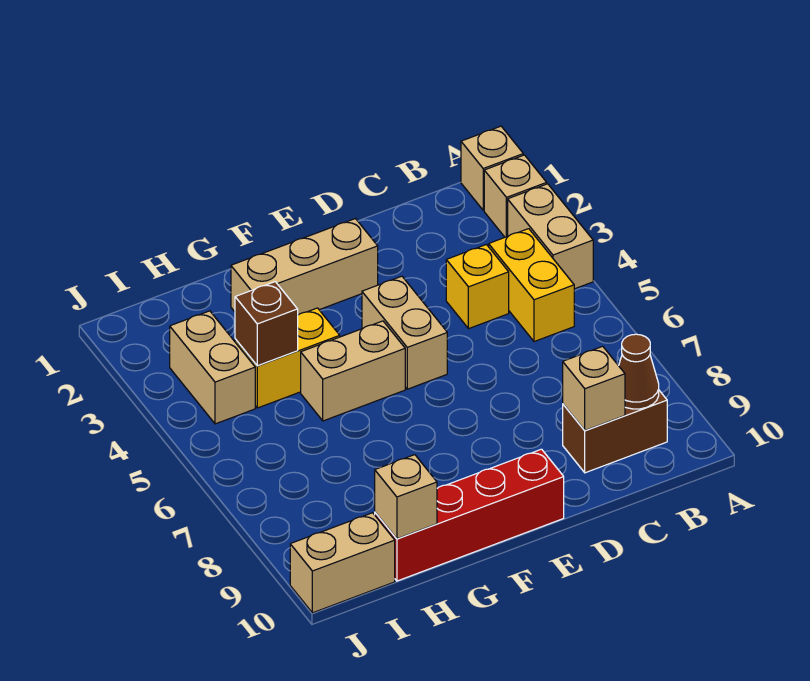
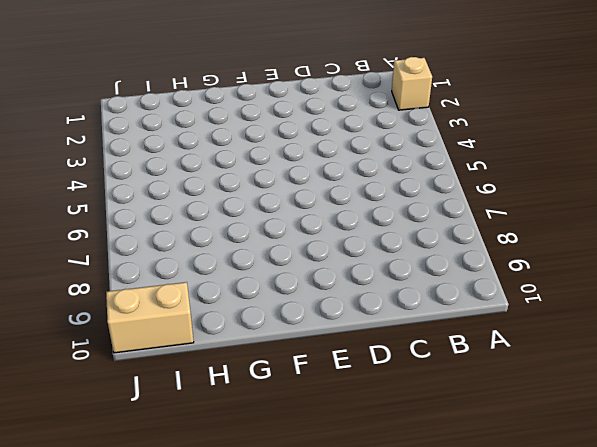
none -> tan brick A1 level 1
none -> tan brick A3:A4 level 1
none -> yellow brick B4:B5 level 1

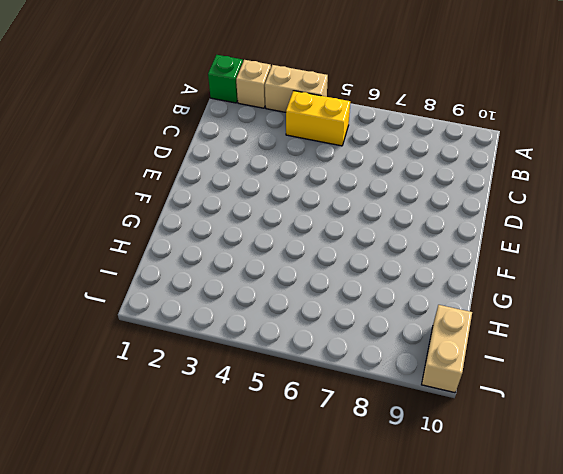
green brick A1 level 1 -> tan brick A1 level 1
none -> brown brick B9:C9 level 1
none -> yellow brick C4 level 1
none -> tan brick E2:G2 level 1

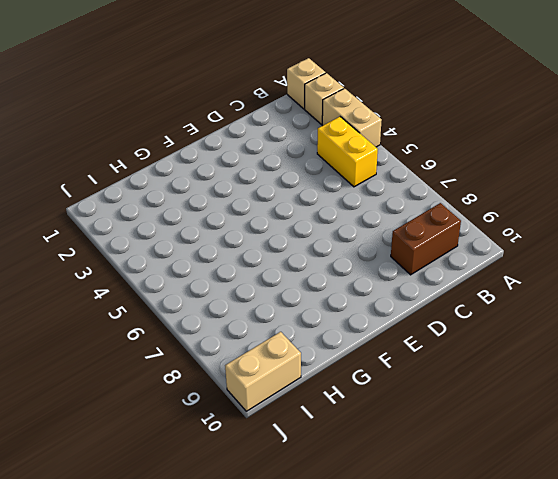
none -> yellow brick C4 level 1
none -> tan brick E2:G2 level 1
none -> tan brick E4:E5 level 1

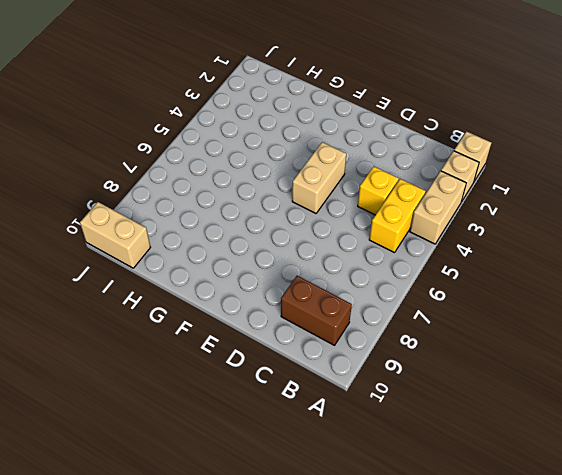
none -> tan brick E2:G2 level 1
none -> red brick E10:H10 level 1
none -> tan brick F5:G5 level 1

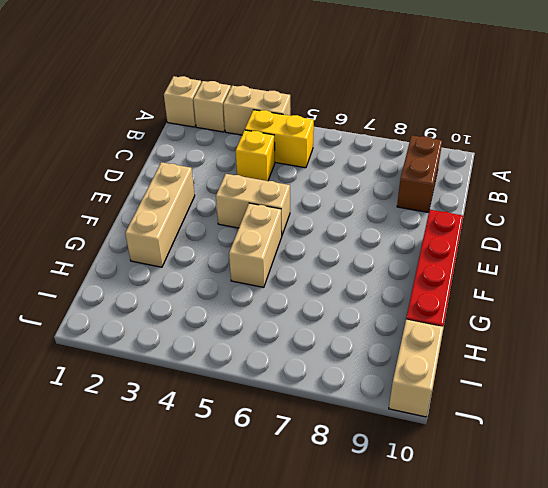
none -> yellow brick G4:H4 level 1
none -> tan brick I3:I4 level 1
none -> brown cone B9 level 2

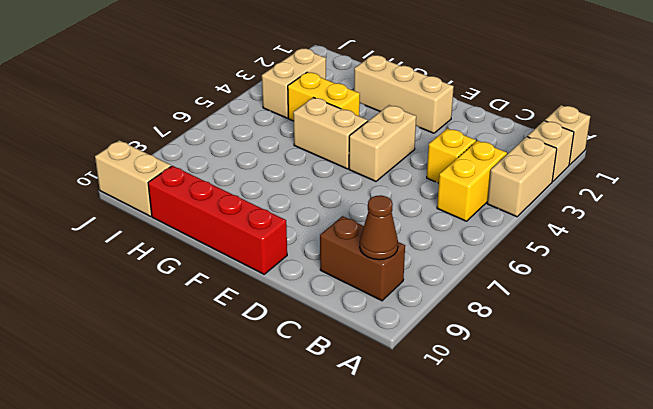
none -> tan brick C9 level 2
none -> brown brick H4 level 2
none -> tan brick H10 level 2

